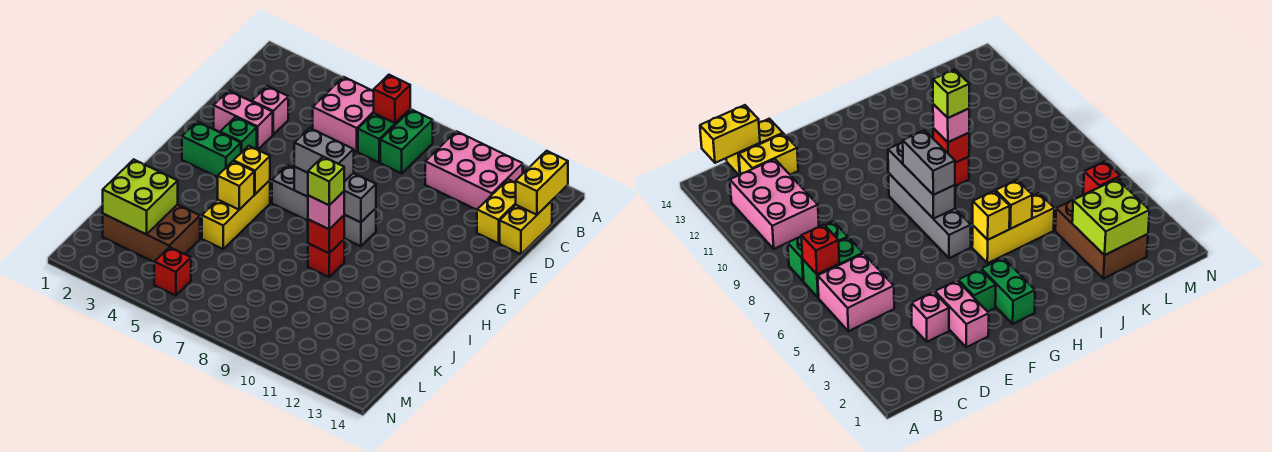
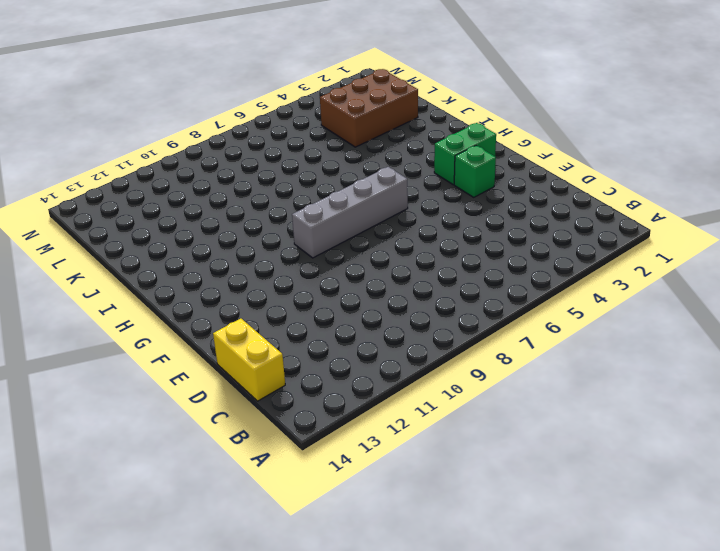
none -> pink brick B5:C6 level 1
none -> green brick B7:C7 level 1
none -> green brick B8:C8 level 1

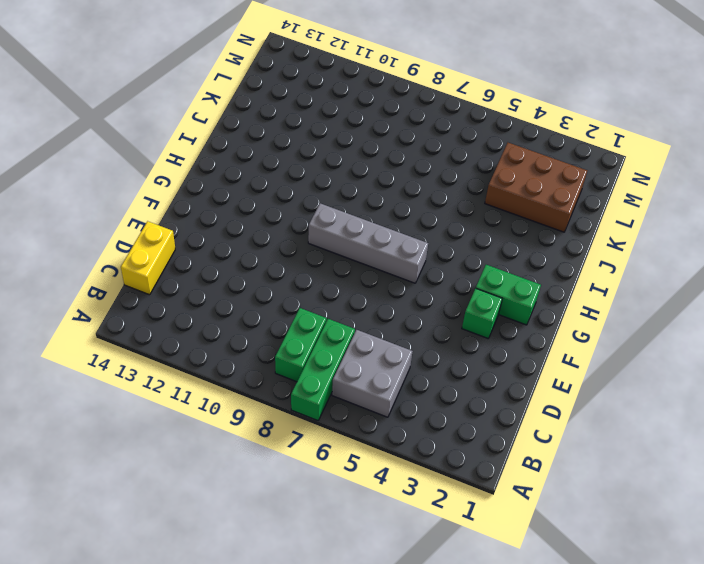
green brick A7:C7 level 1 -> green brick B7:C7 level 1
grey brick B5:C6 level 1 -> pink brick B5:C6 level 1
none -> pink brick B10:C12 level 1
none -> yellow brick C13:D13 level 1
none -> pink brick D3 level 1

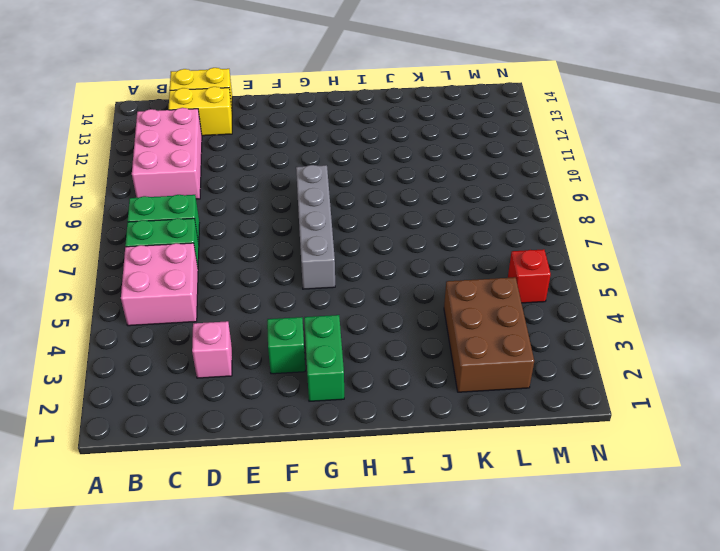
none -> pink brick E2:E3 level 1
none -> yellow brick H5:J5 level 1
none -> red brick I9 level 1

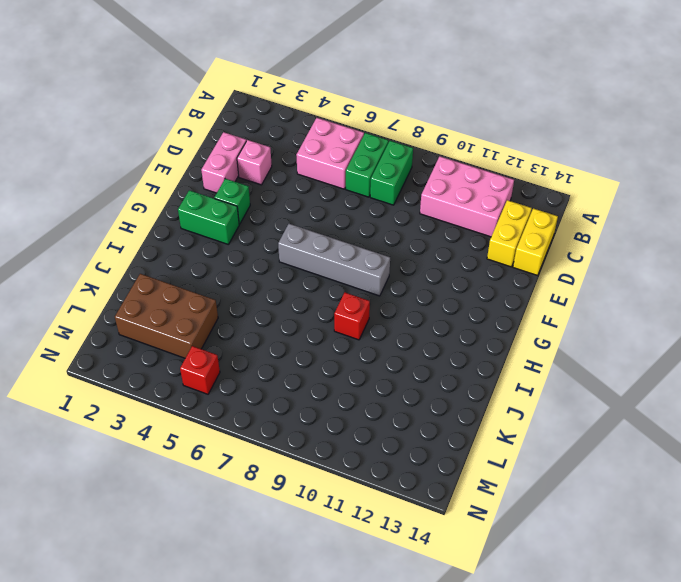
pink brick D2:E2 level 1 -> pink brick E2:E3 level 1
none -> yellow brick H5:J5 level 1
none -> red brick B7 level 2
none -> yellow brick B14:C14 level 2

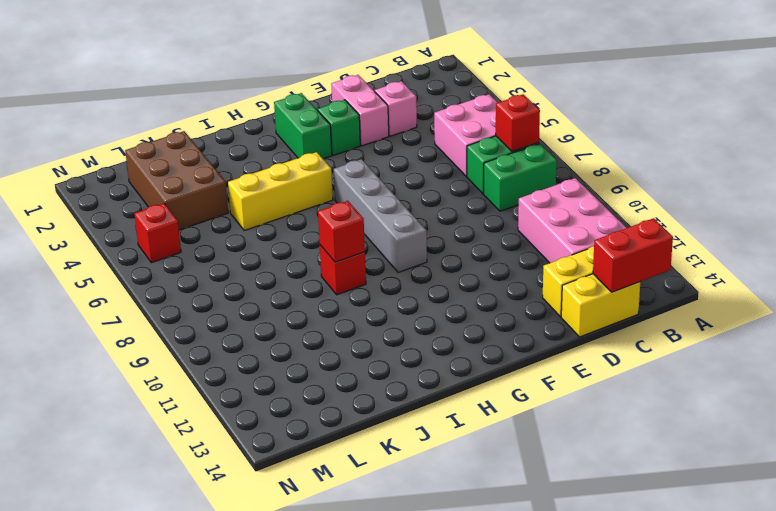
red brick B14:C14 level 2 -> yellow brick B14:C14 level 2
none -> grey brick G7:G9 level 2
none -> yellow brick H5 level 2
none -> yellow brick I5 level 2

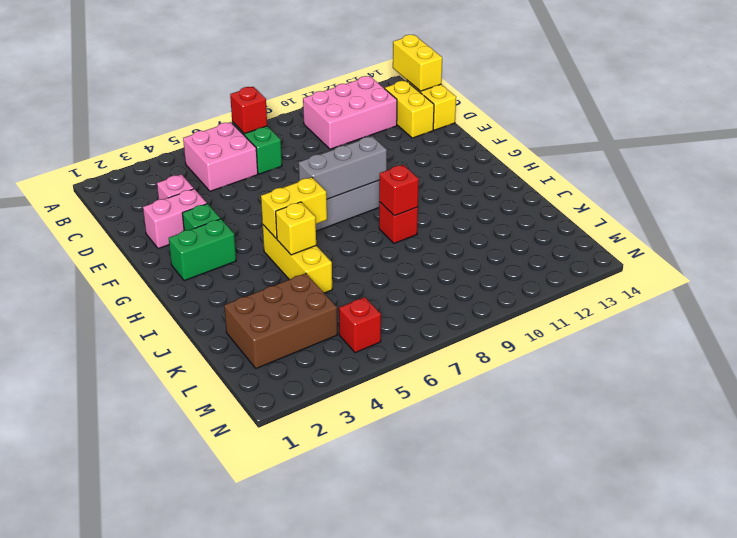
yellow brick H5:H6 level 2 -> yellow brick H5 level 2
none -> green brick B8:C8 level 1
none -> lime brick K2:L3 level 2
none -> grey brick G7:G8 level 3

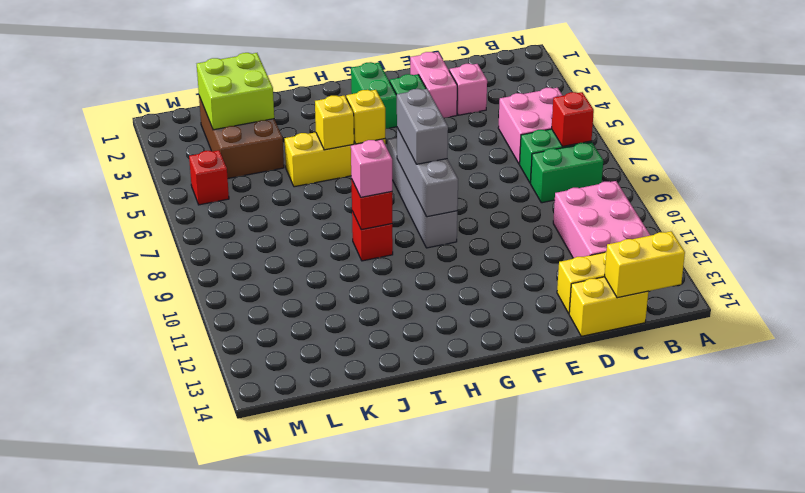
none -> lime brick I9 level 4

